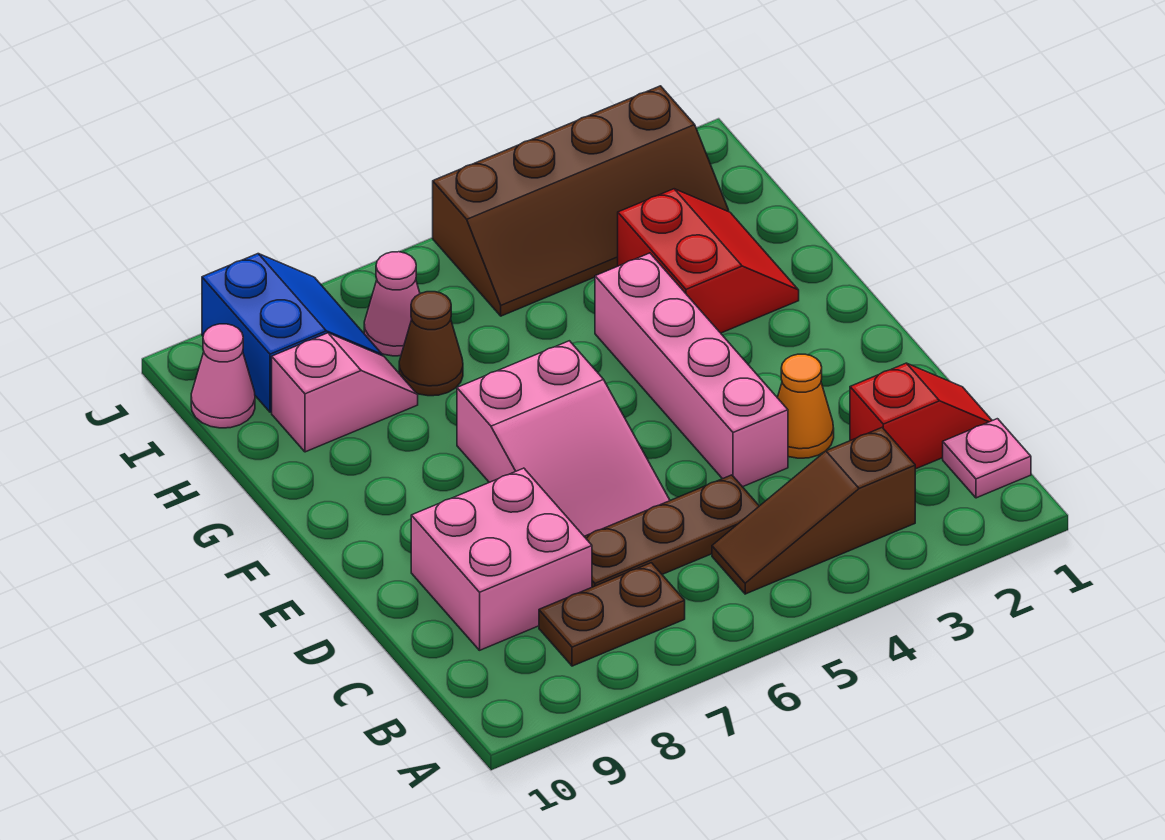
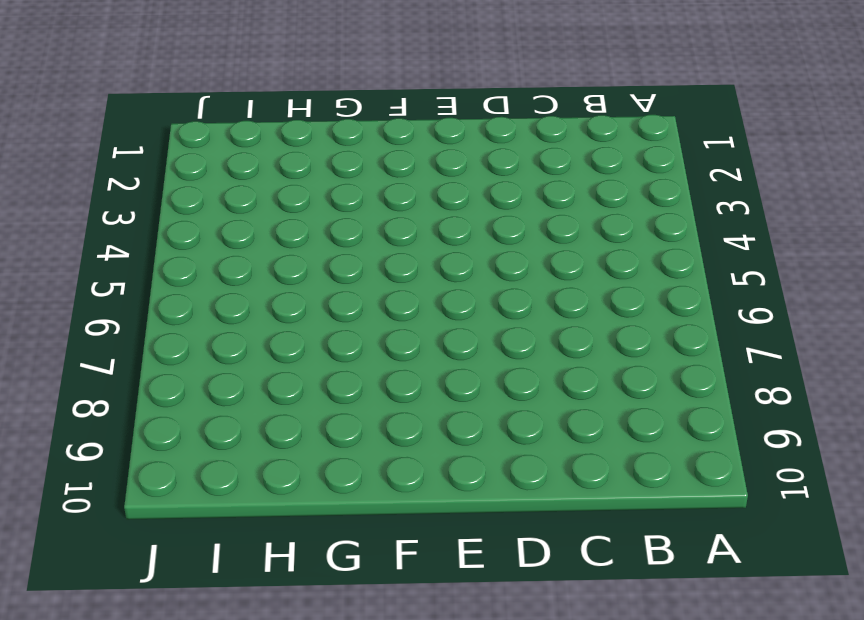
none -> pink plate B1 level 1
none -> brown slope B3:B5 level 1 top 3
none -> brown plate B7:B8 level 1

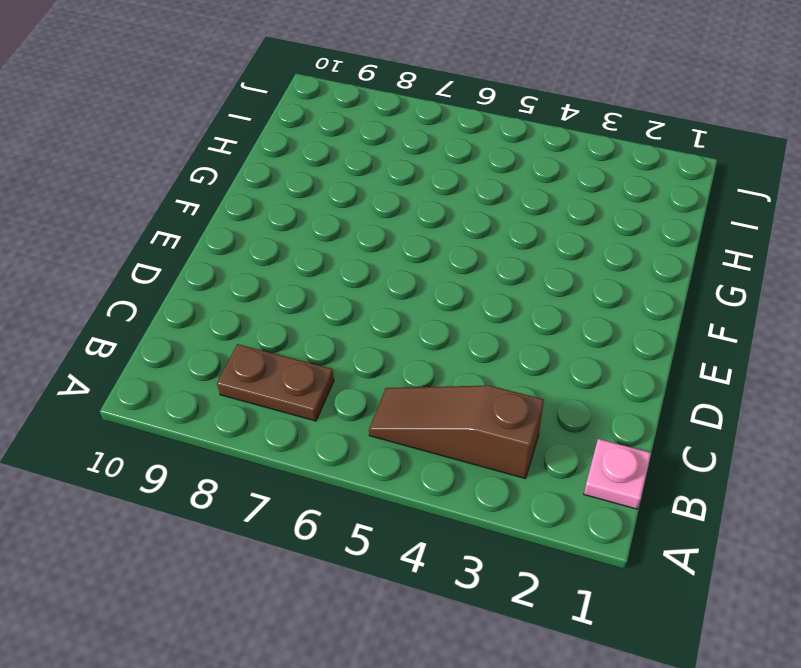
none -> red slope C1:C2 level 1 top 2
none -> brown plate C5:C7 level 1
none -> pink brick C8:D9 level 1

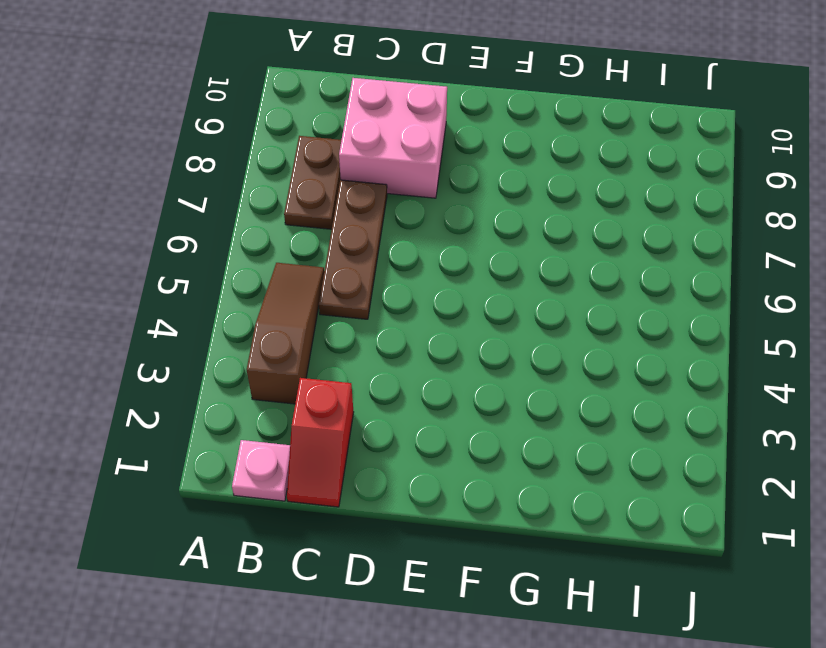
none -> orange cone D3 level 1
none -> pink brick D4:G4 level 1
none -> pink slope D6:F7 level 1 top F

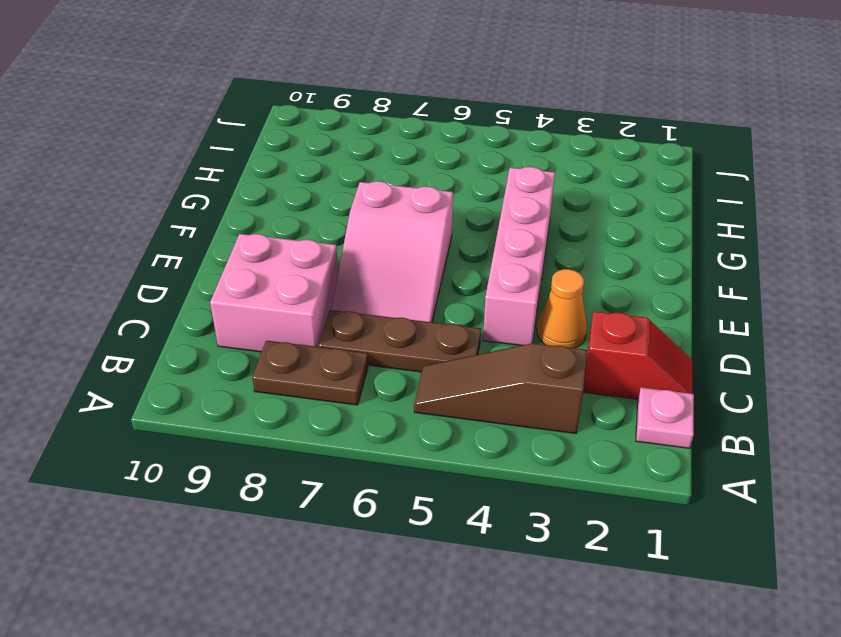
none -> red slope G2:H3 level 1 top 3
none -> brown cone H7 level 1
none -> pink slope H8:H9 level 1 top 9

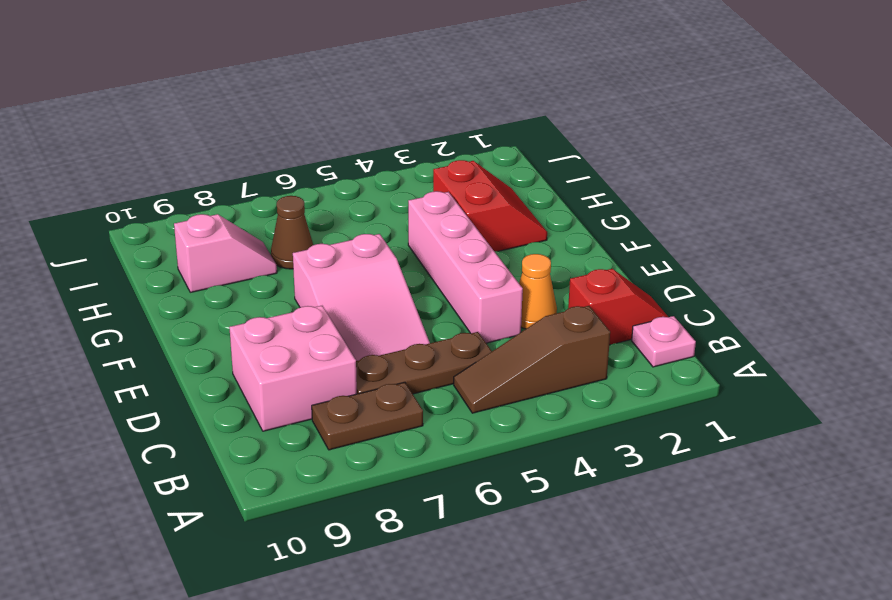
none -> brown slope I2:J5 level 1 top J
none -> pink cone I7 level 1
none -> blue slope I8:J9 level 1 top 9

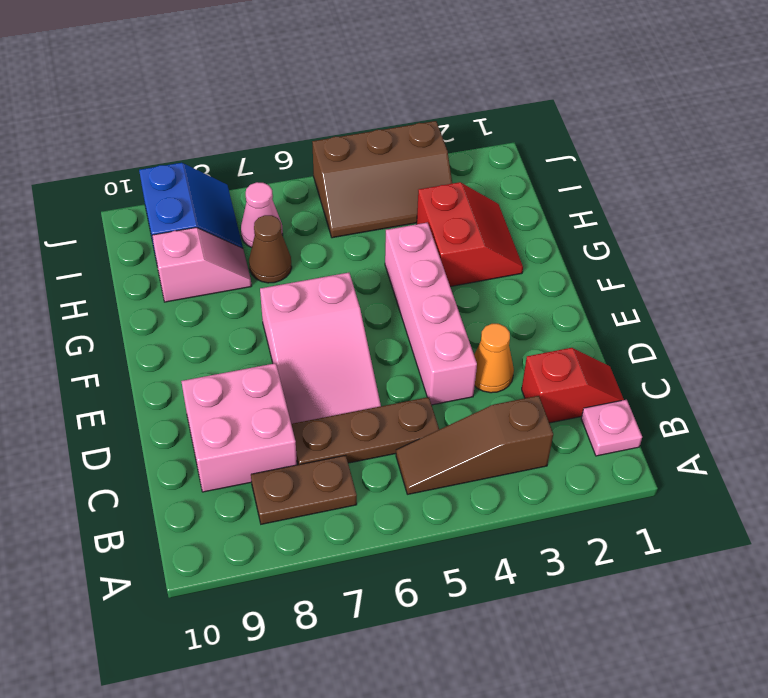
brown slope I3:J5 level 1 top J -> brown slope I2:J5 level 1 top J
none -> pink cone I10 level 1

